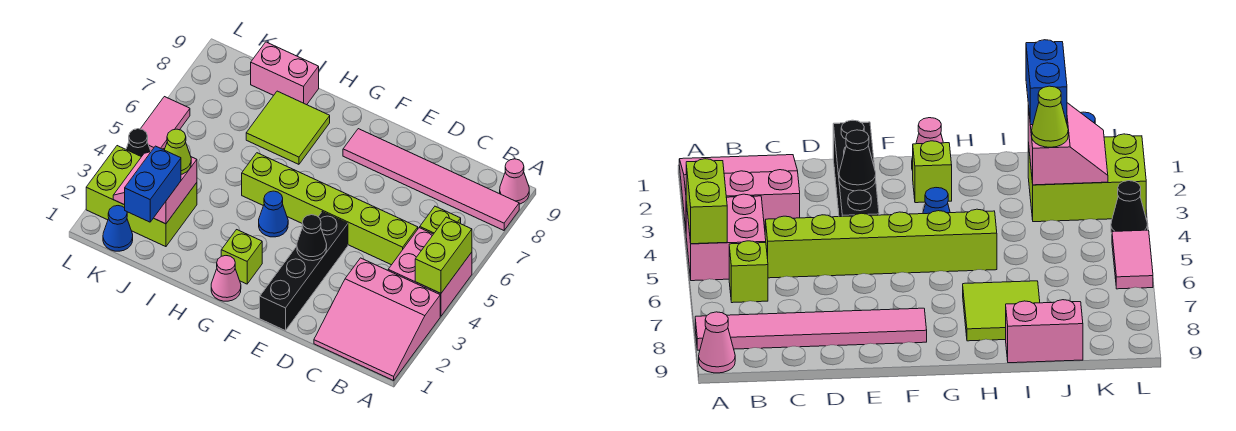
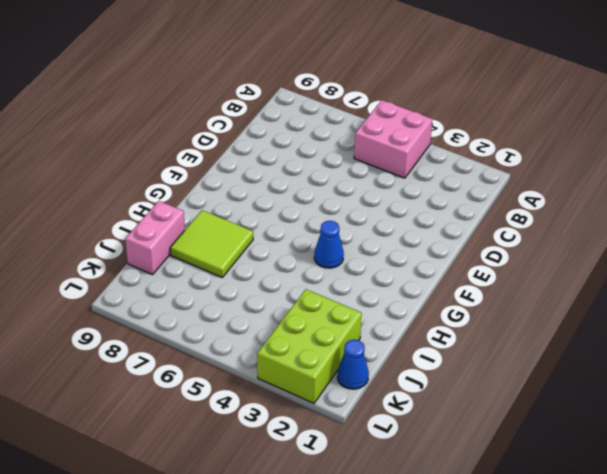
none -> pink slope A1:C3 level 1 top 3
none -> pink tile A8:F8 level 1
none -> pink cone A9 level 1

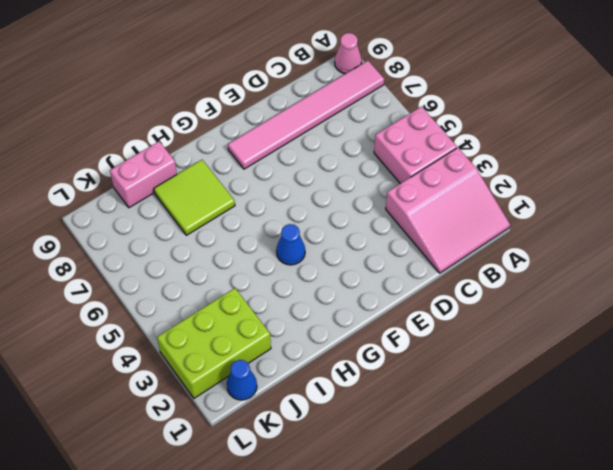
none -> lime brick B6 level 1
none -> lime brick C5:H5 level 1
none -> black brick E1:E4 level 1

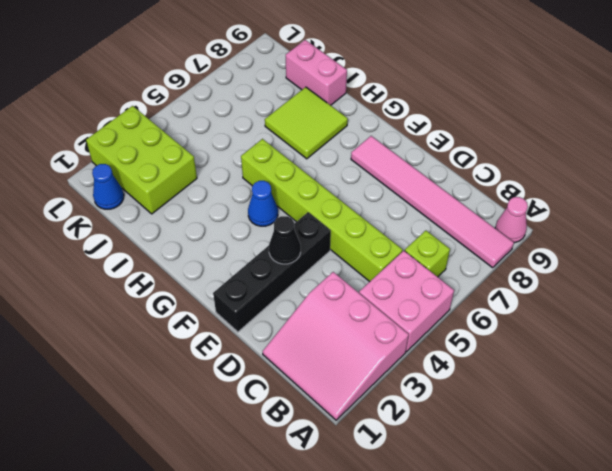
none -> pink cone G1 level 1
none -> lime brick G2 level 1
none -> black cone L4 level 1

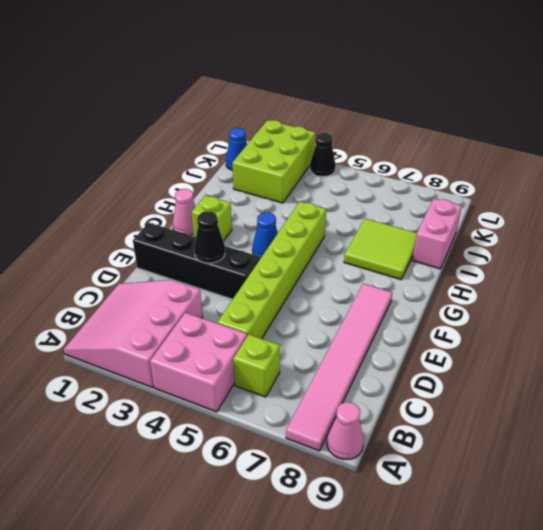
none -> pink tile L5:L6 level 1
none -> lime brick A4:A5 level 2
none -> pink slope J2:K3 level 2 top J

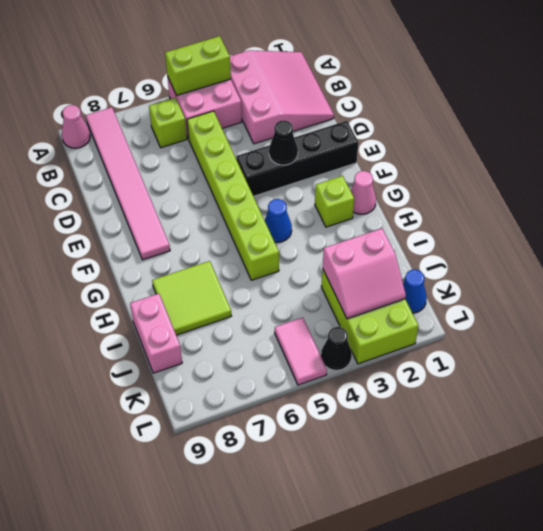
pink tile K5:L5 level 1 -> pink tile L5:L6 level 1
none -> blue brick J1:J2 level 3
none -> lime cone J3 level 3

